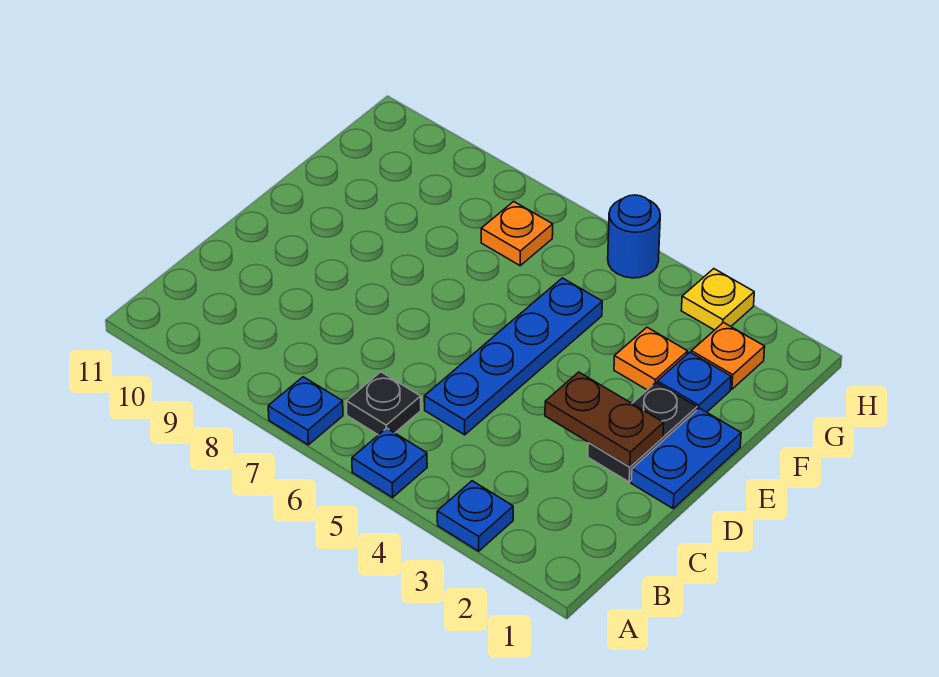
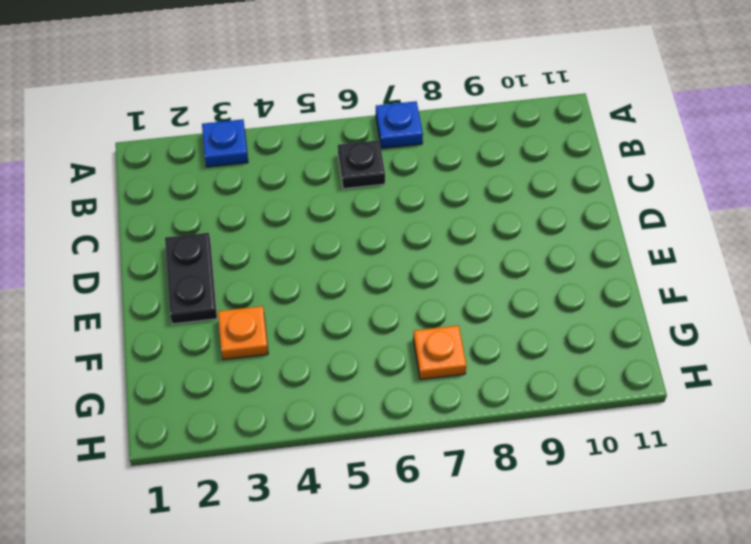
none -> blue plate A5 level 1
none -> blue plate C5:F5 level 1
none -> blue plate D1:E1 level 1

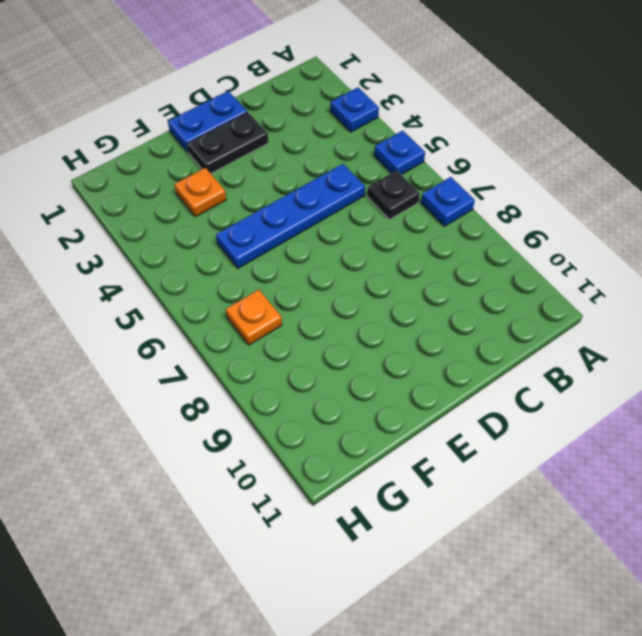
none -> blue plate F2 level 1
none -> orange plate G2 level 1
none -> yellow plate H3 level 1

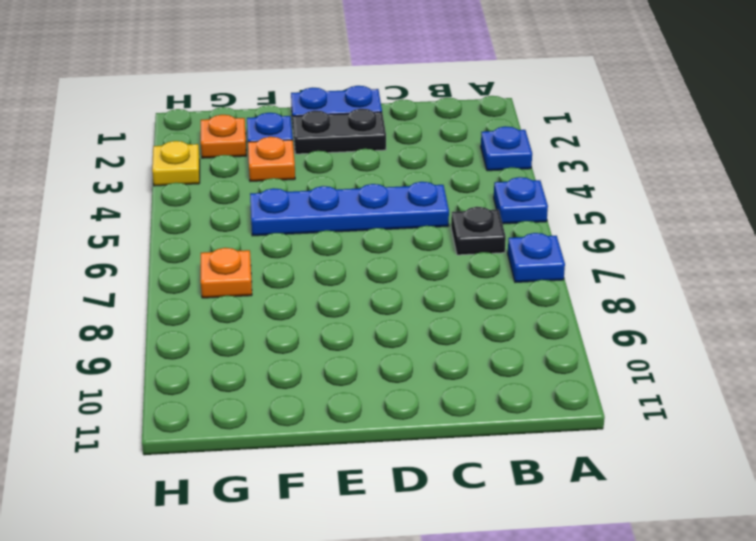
none -> blue round brick H5 level 1
none -> brown plate D2:D3 level 2

